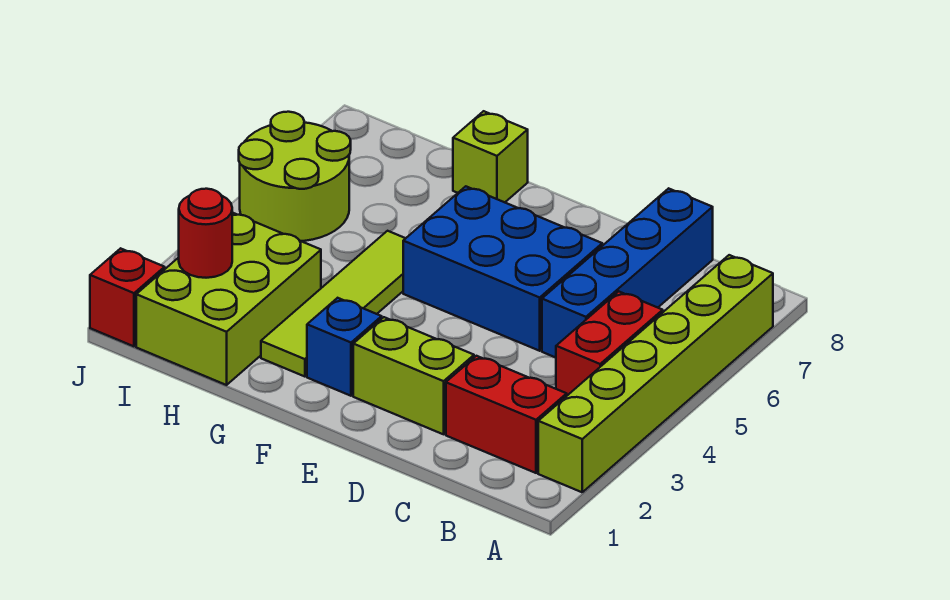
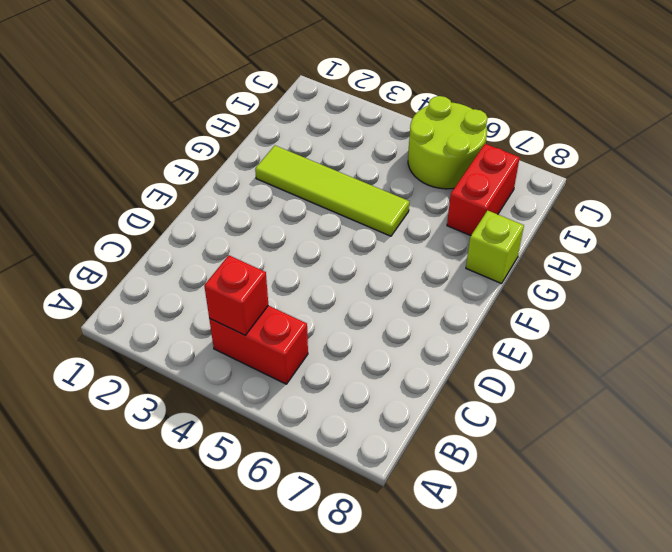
red brick B4 level 2 -> red brick J1 level 1
red brick H7:I7 level 1 -> red brick B2:C2 level 1
none -> lime brick A2:A7 level 1
none -> blue brick C5:C8 level 1
none -> lime brick D2:E2 level 1

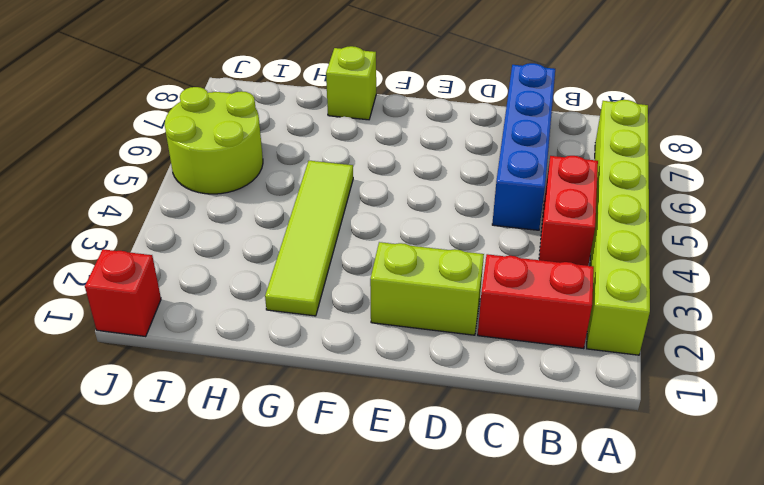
none -> blue brick D5:F6 level 1
none -> blue brick F2 level 1
none -> lime brick H1:I3 level 1

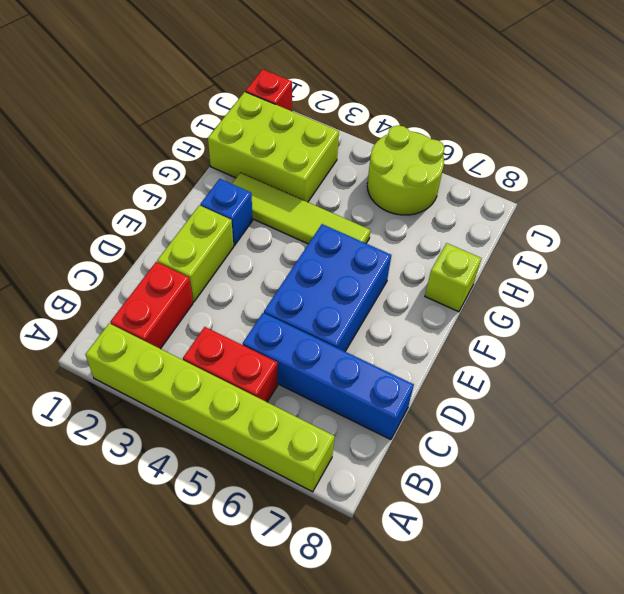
none -> red round brick I2 level 2

